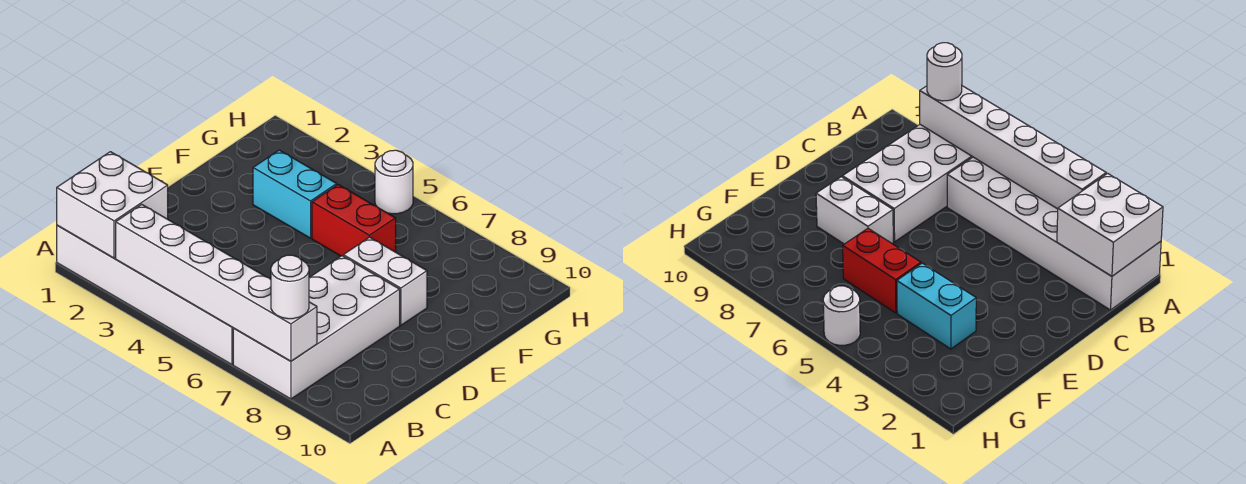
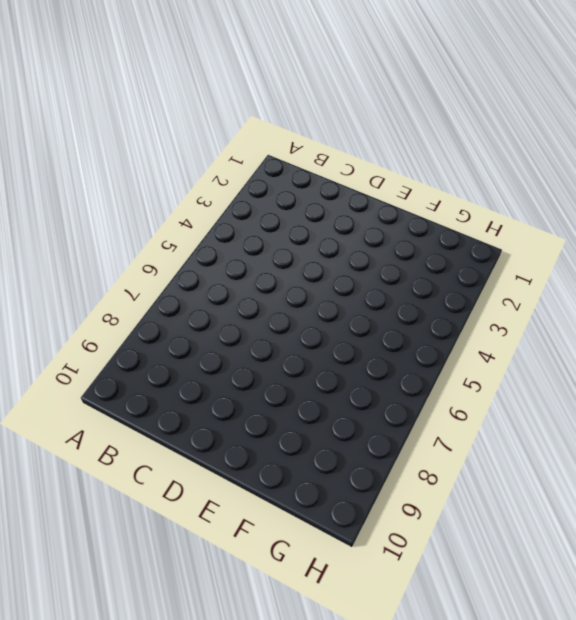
none -> white brick A1:B6 level 1
none -> white brick A7:D8 level 1

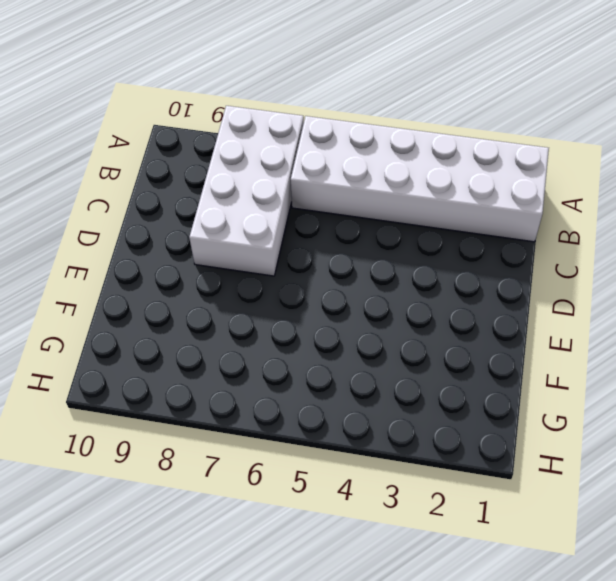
none -> white brick E7:E8 level 1
none -> cyan brick F3:F4 level 1

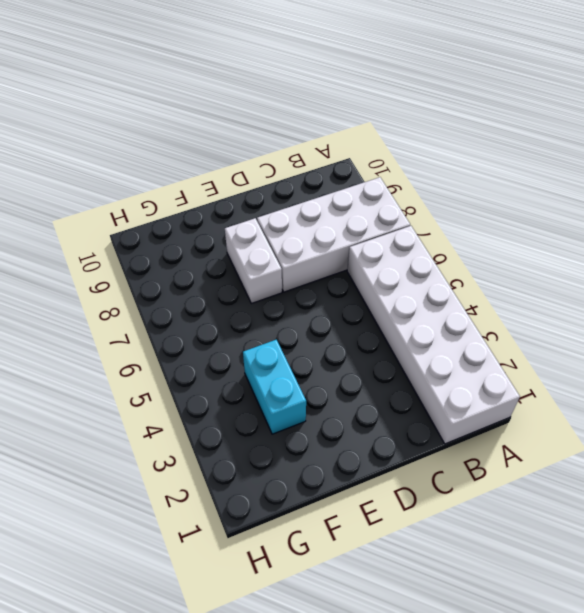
none -> red brick F5:F6 level 1
none -> white round brick H5 level 1

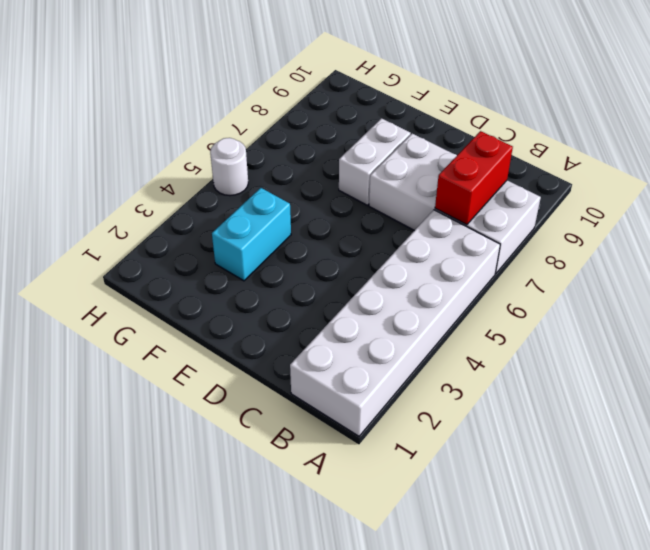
red brick B7:B8 level 2 -> red brick F5:F6 level 1
none -> white brick A1:B2 level 2
none -> white brick A3:A8 level 2

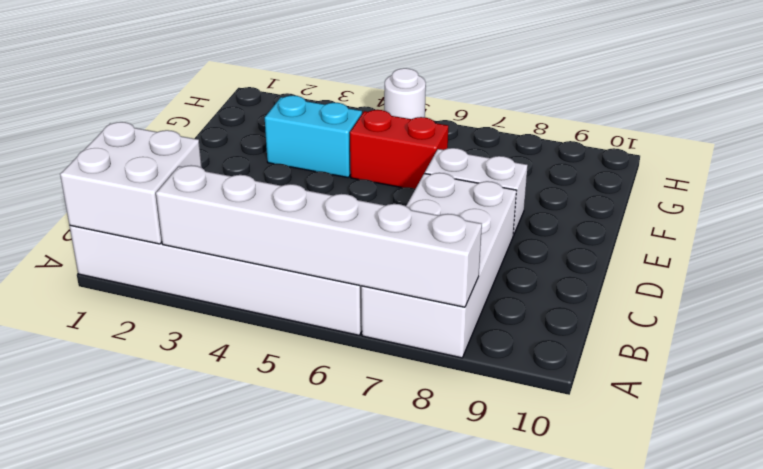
none -> white round brick A8 level 3

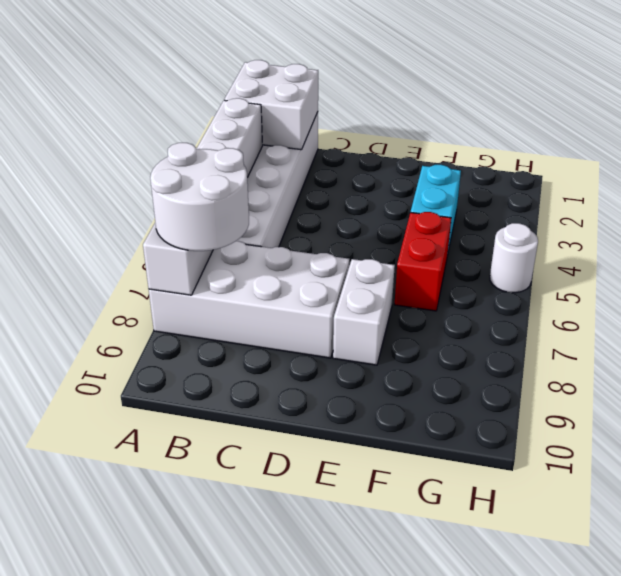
white round brick A7:B8 level 3 -> white round brick A8 level 3

